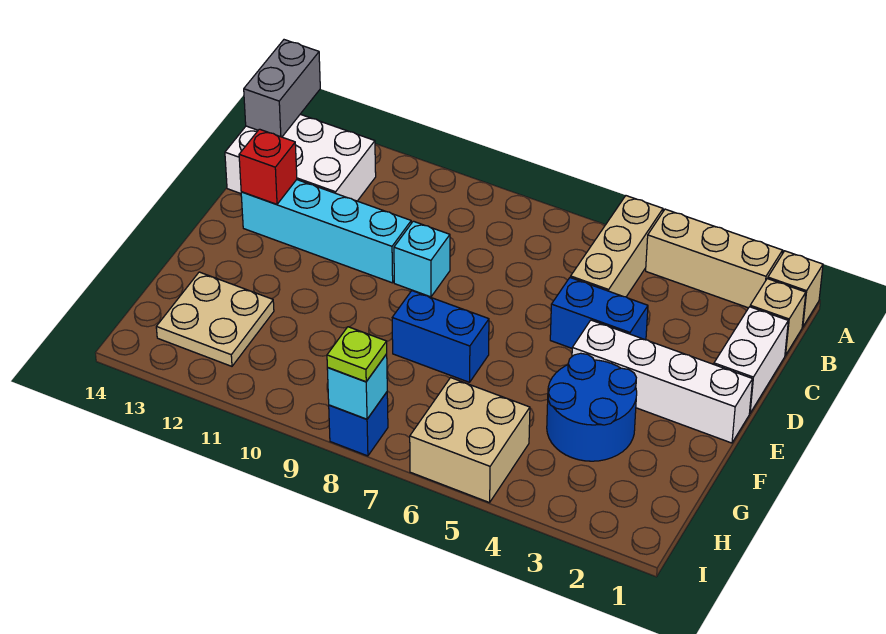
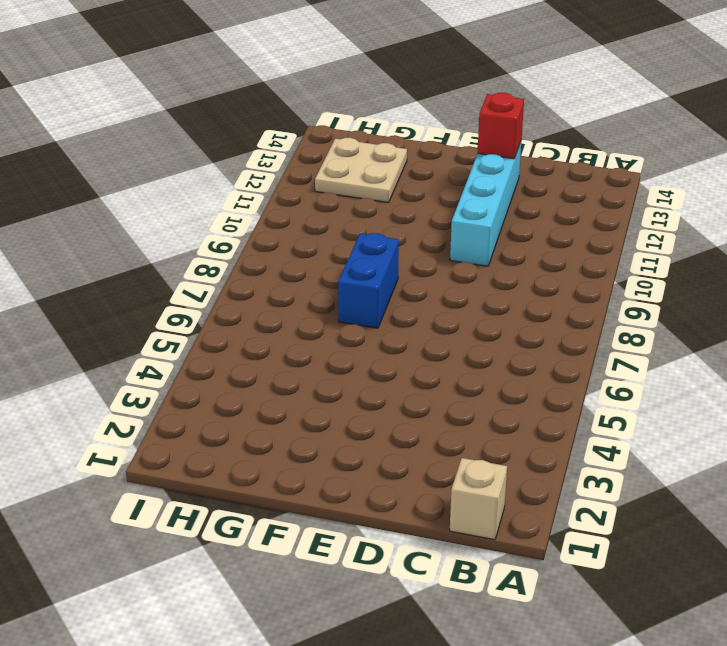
none -> tan brick A1 level 1
none -> tan brick A2:A4 level 1
none -> tan brick A5:C5 level 1

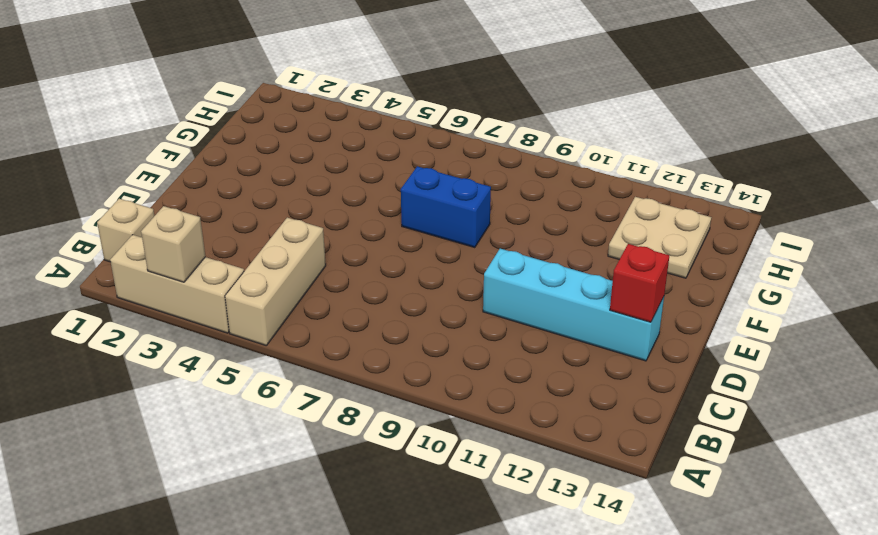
tan brick A3 level 2 -> tan brick A1 level 1
none -> white brick B12:C14 level 1
none -> white brick C1:D1 level 1
none -> blue brick D4:D5 level 1

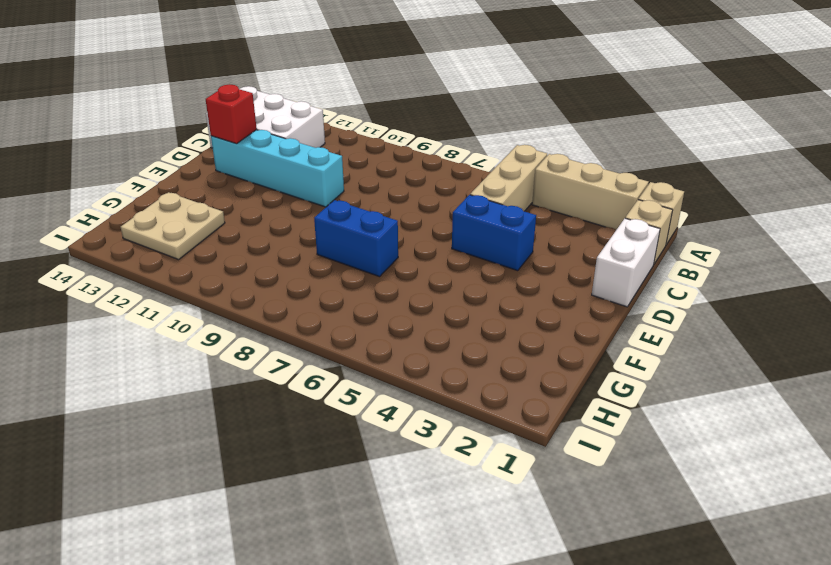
none -> cyan brick D9 level 1
none -> white brick E1:E4 level 1
none -> blue round brick F3:G4 level 1

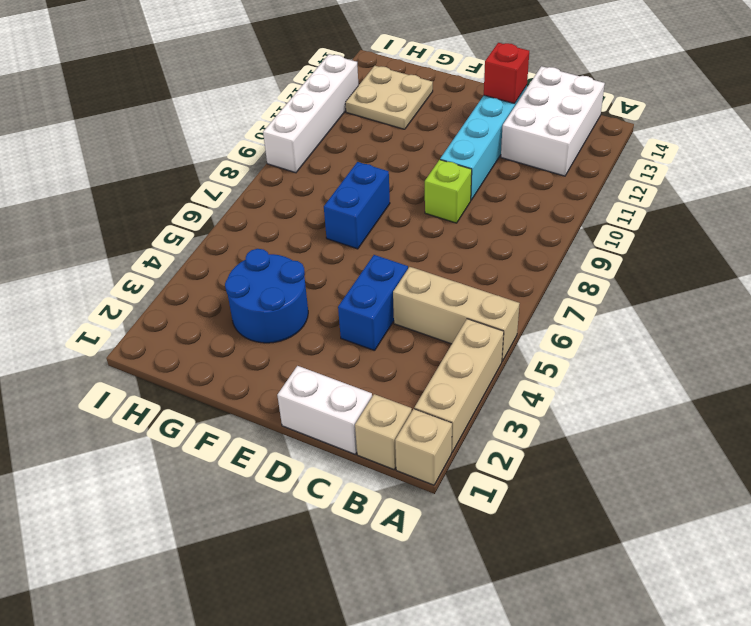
lime brick D9 level 1 -> cyan brick D9 level 1
white brick I9:I12 level 1 -> white brick E1:E4 level 1
none -> tan brick H5:I6 level 1
none -> blue brick I8 level 1
none -> grey brick A14:B14 level 2

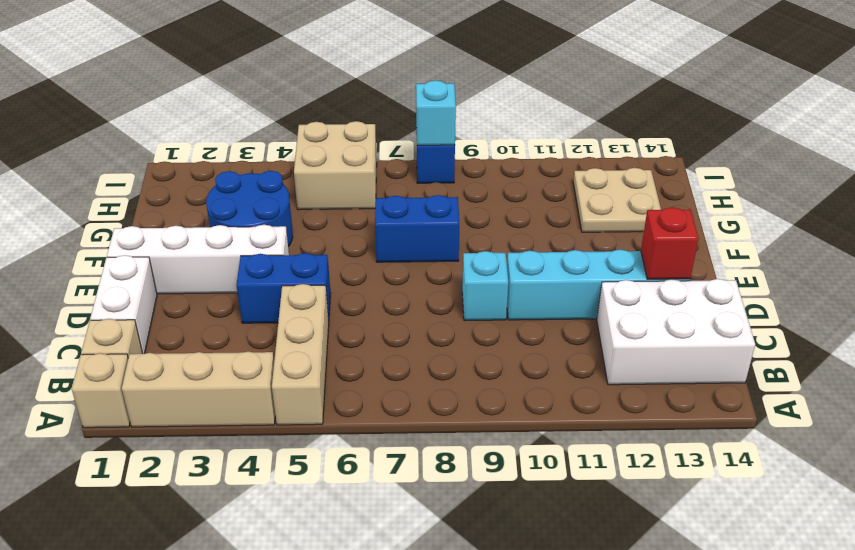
none -> grey brick A14:B14 level 2
none -> lime plate I8 level 3

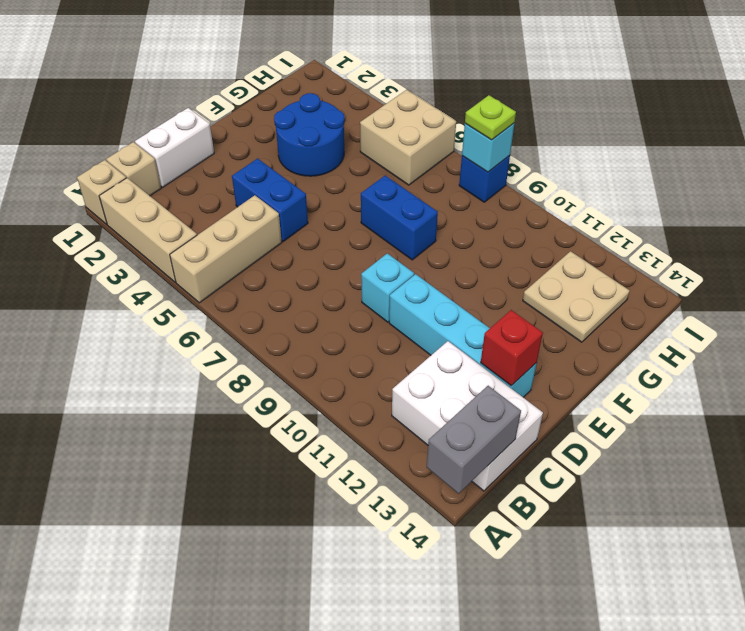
none -> white brick E1:E4 level 1

